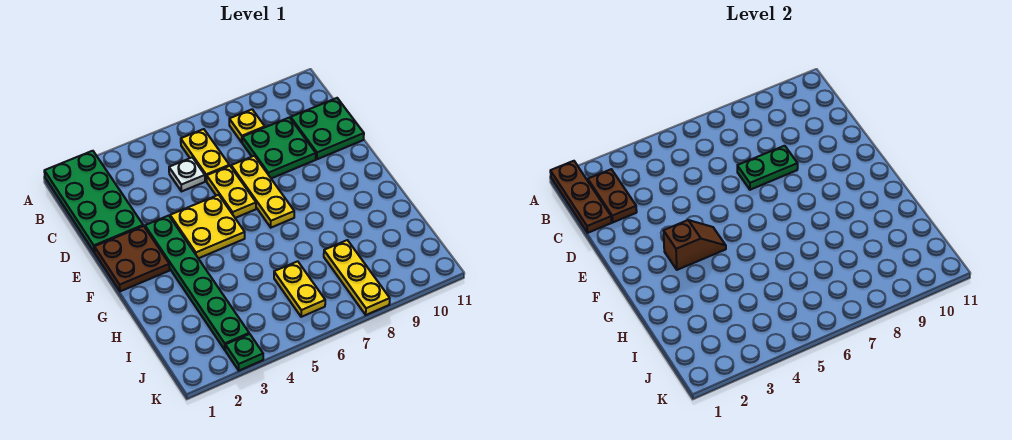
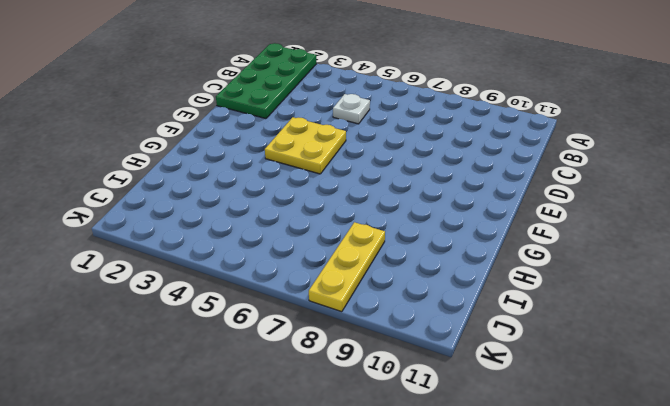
none -> yellow plate B6:C6 level 1
none -> yellow plate B8 level 1
none -> green plate C8:D9 level 1

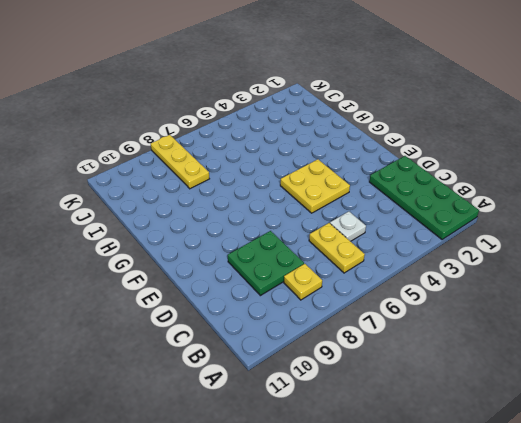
none -> green plate C10:D11 level 1
none -> yellow plate D6:E6 level 1
none -> yellow plate D7:F7 level 1

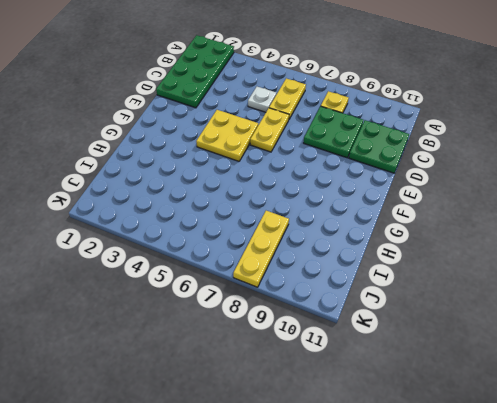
none -> yellow plate D7:F7 level 1
none -> brown plate E1:F2 level 1
none -> green plate E3:J3 level 1

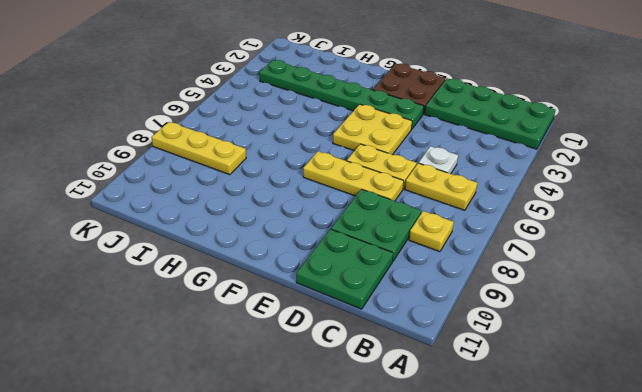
none -> yellow plate I6:J6 level 1
none -> green plate K3 level 1
none -> brown plate A1:C1 level 2

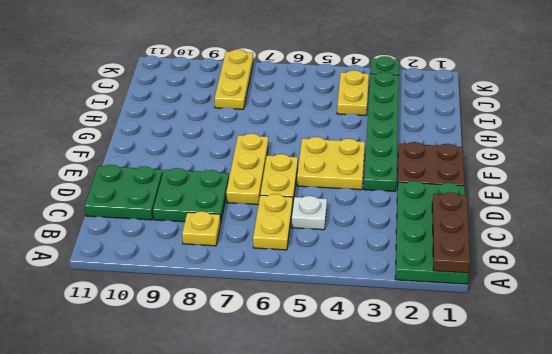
yellow plate I4:J4 level 1 -> yellow plate I6:J6 level 1
none -> brown plate B2:C2 level 2
none -> green plate D7:D8 level 2
none -> brown slope F3:F4 level 2 top 3

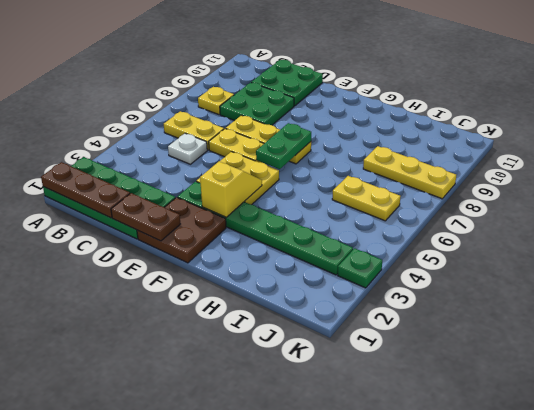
brown plate D1:E1 level 2 -> brown plate B2:C2 level 2
yellow slope F3:F4 level 2 top 3 -> brown slope F3:F4 level 2 top 3
green plate F6:F7 level 2 -> green plate D7:D8 level 2

